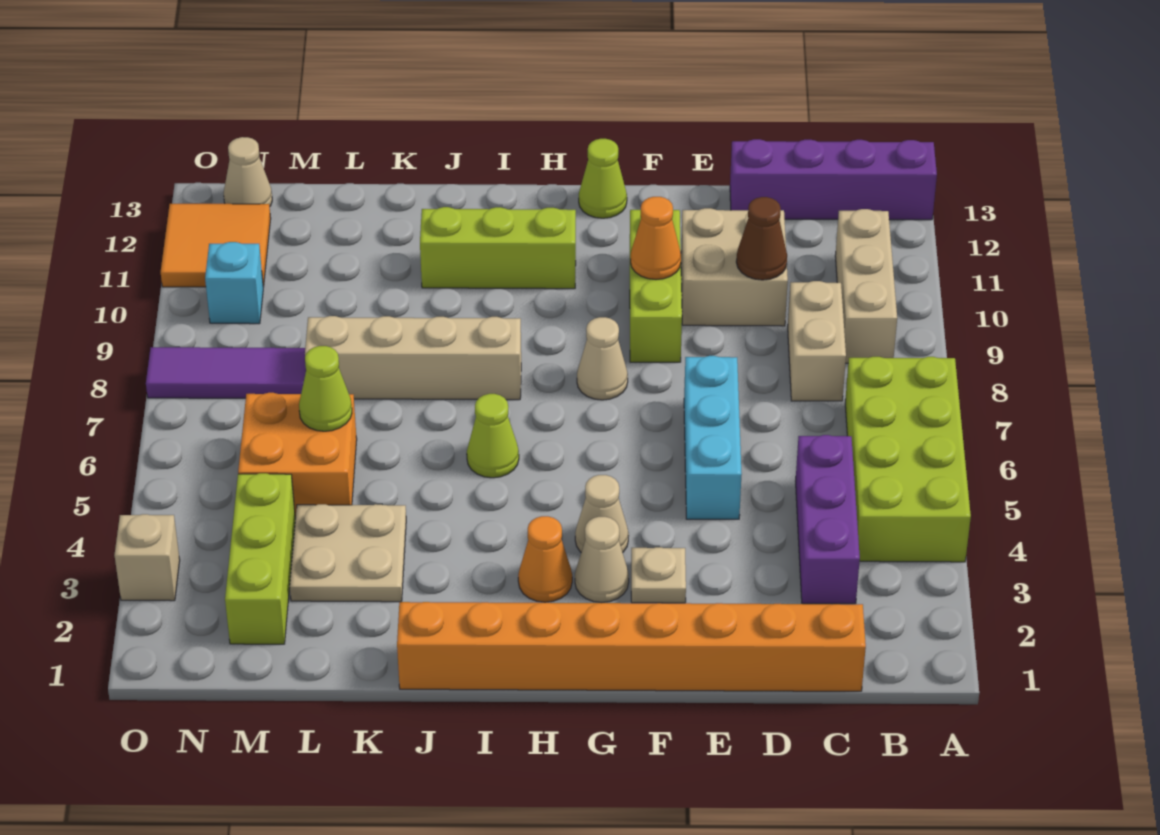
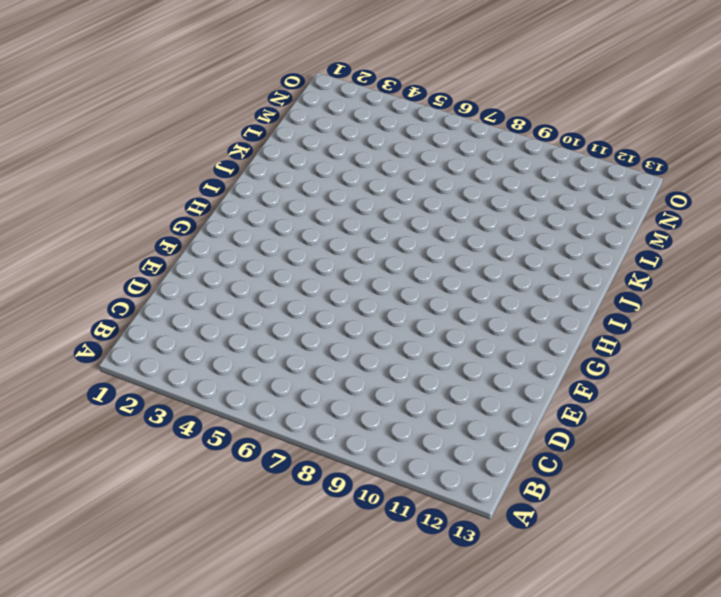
none -> lime brick A4:B7 level 1
none -> purple brick A13:D13 level 1
none -> tan brick B9:B11 level 1

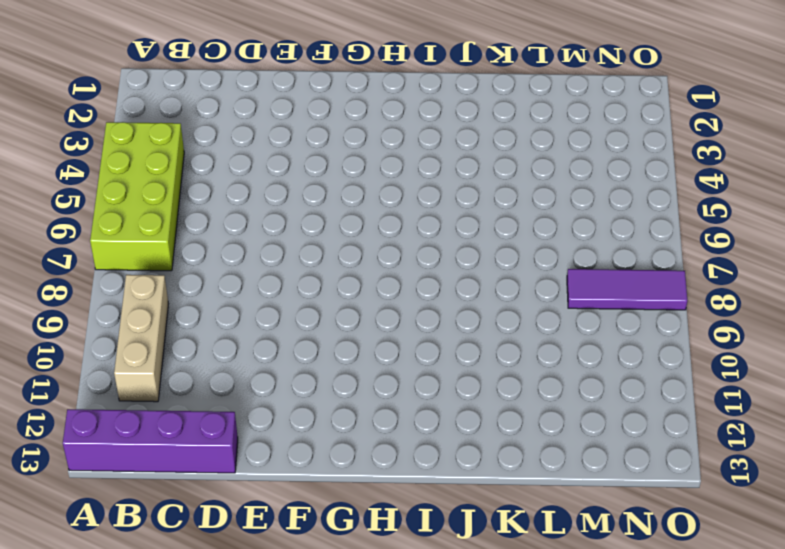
none -> orange brick C1:J1 level 1
none -> purple brick C3:C5 level 1
none -> tan brick C8:C9 level 1

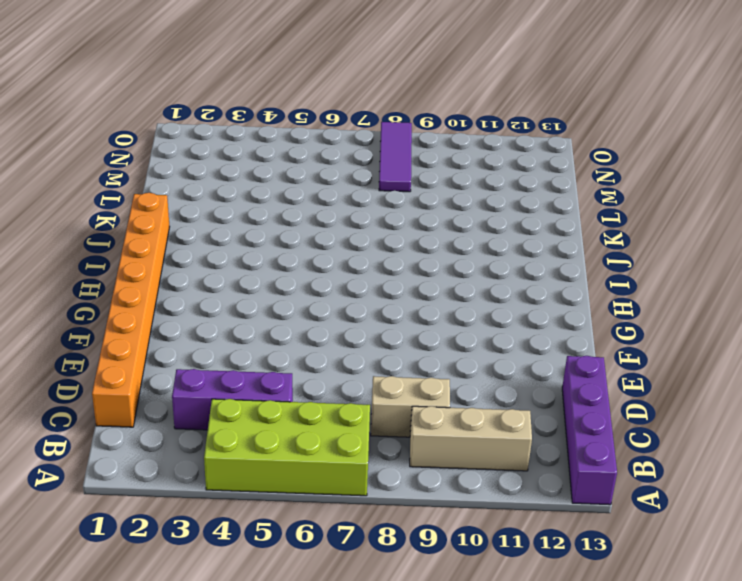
none -> tan brick D10:E11 level 1
none -> cyan brick E5:E7 level 1
none -> tan plate F3 level 1

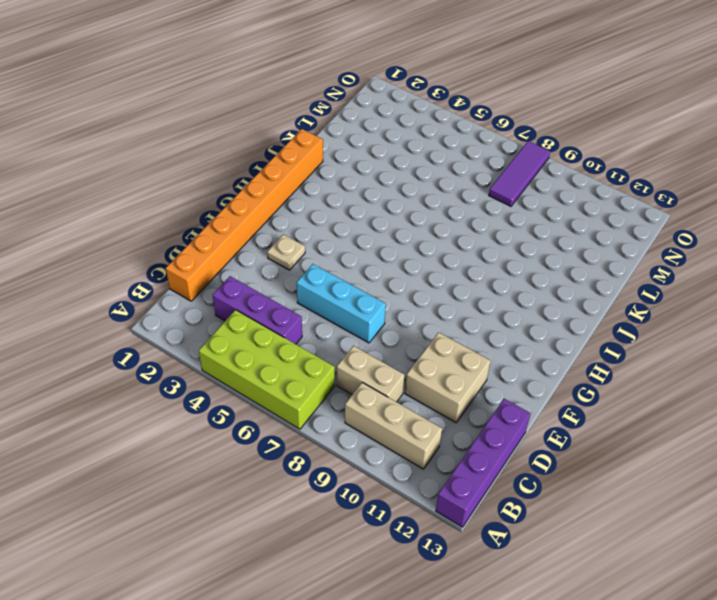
none -> lime brick F9:F11 level 1
none -> tan cone G3 level 1
none -> tan cone G4 level 1

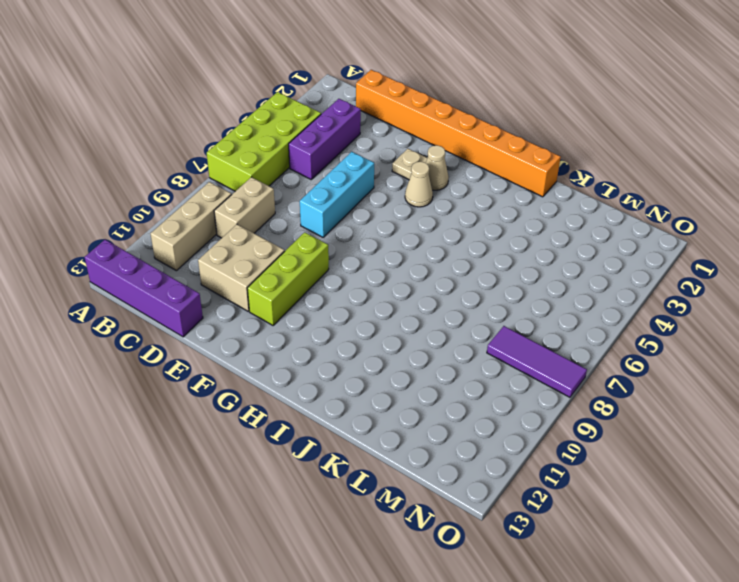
none -> tan cone G8 level 1
none -> lime cone G13 level 1
none -> orange cone H3 level 1

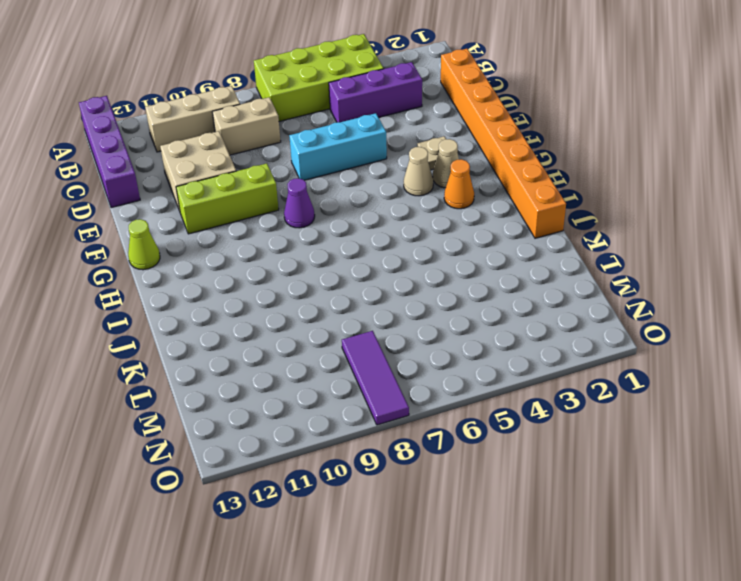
purple cone G8 level 1 -> tan cone G8 level 1
none -> lime brick H11:J11 level 1
none -> lime cone I6 level 1
none -> tan brick I8:L8 level 1

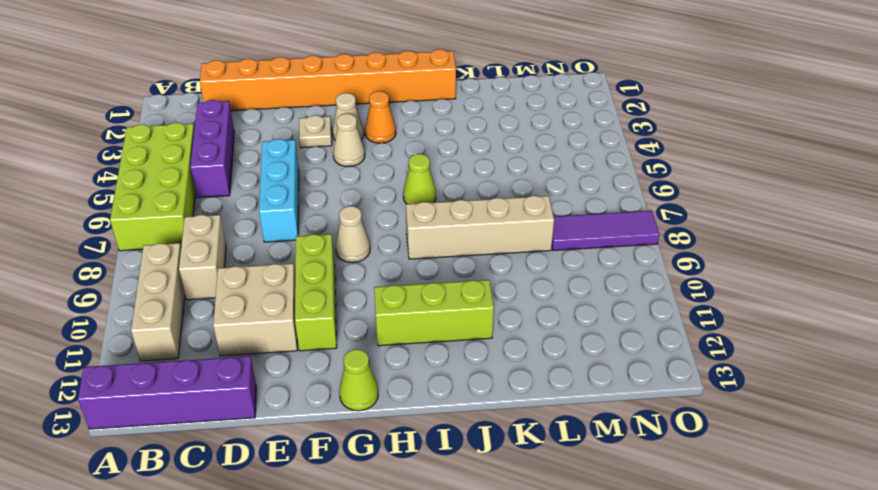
none -> tan plate K3:L4 level 1
none -> orange brick L5:M6 level 1
none -> lime brick M2:M4 level 1

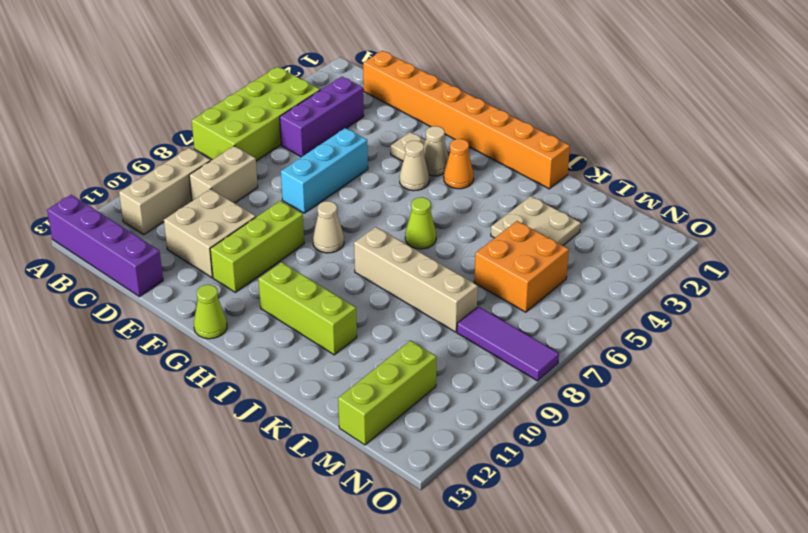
lime brick M11:M13 level 1 -> lime brick M2:M4 level 1
none -> cyan brick N10 level 1
none -> orange tile N11:O12 level 1
none -> tan cone N13 level 1

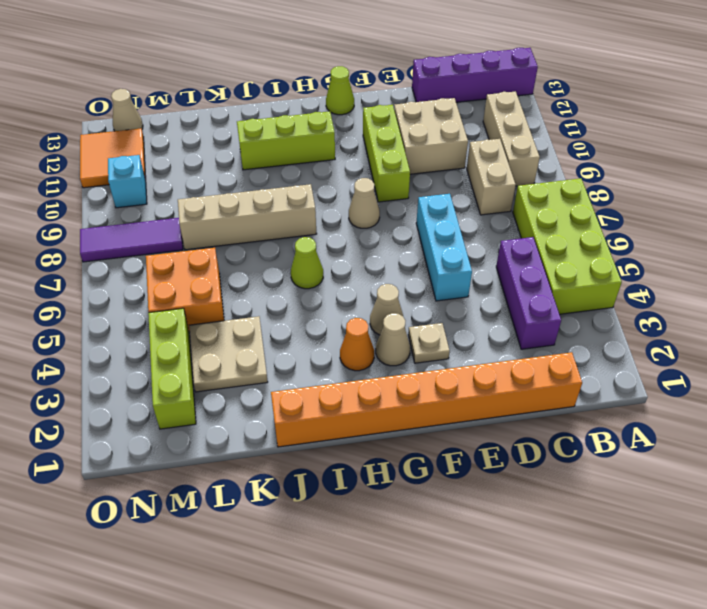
none -> tan brick O3 level 1
none -> brown cone D10 level 2
none -> orange cone F10 level 2

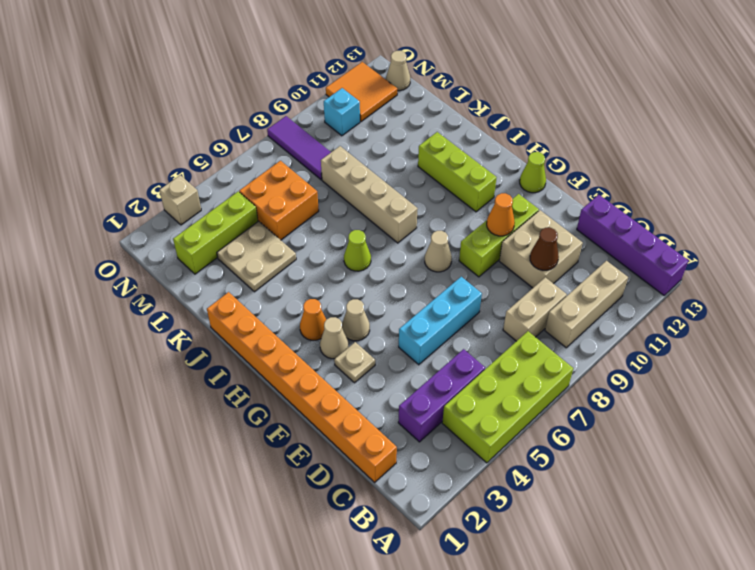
none -> lime cone L6 level 2

